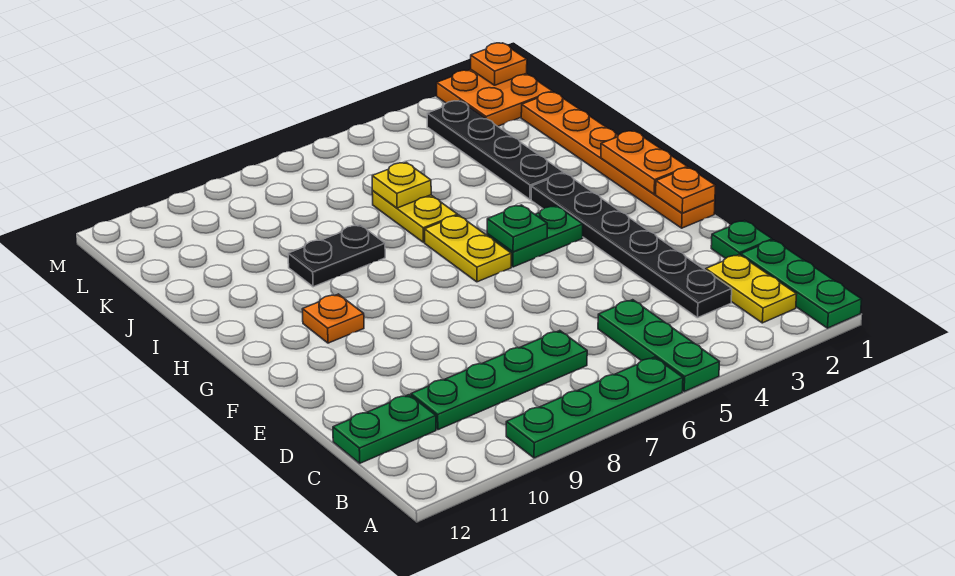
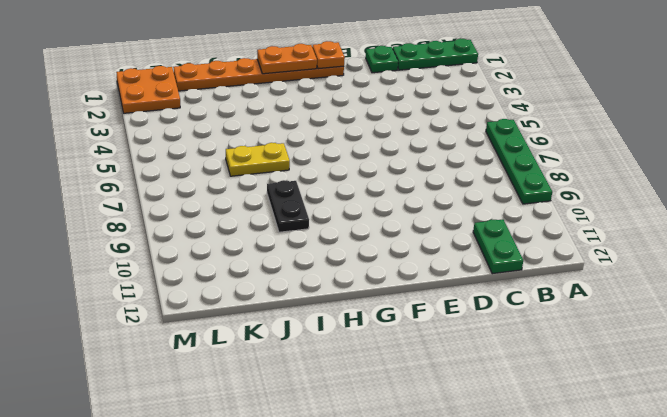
none -> green plate A5:C5 level 1
none -> yellow plate B2:C2 level 1
none -> black plate C3:H3 level 1

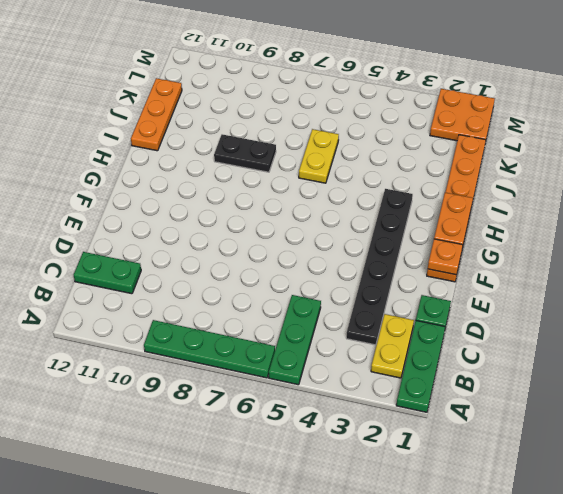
orange plate I12:K12 level 1 -> none
none -> green plate C7:C10 level 1
none -> green plate G4:G5 level 1
none -> yellow plate G6:H6 level 1

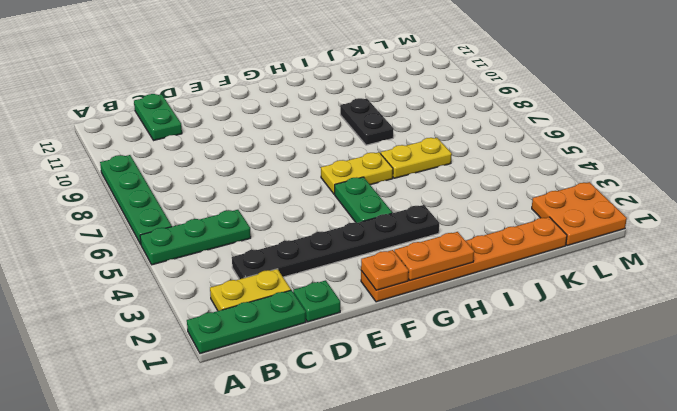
none -> green plate C7:C10 level 1
none -> orange plate G10 level 1
none -> black plate I3:L3 level 1

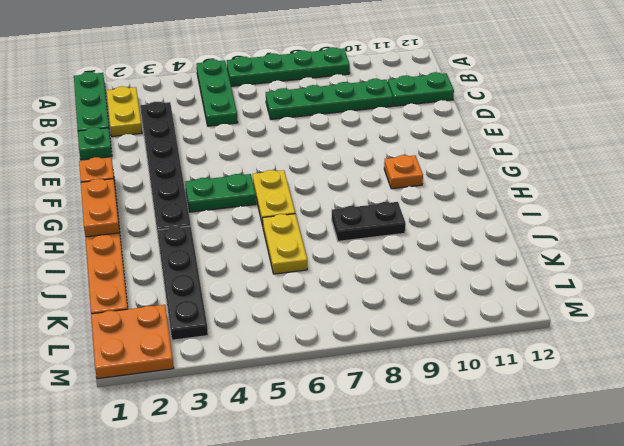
none -> green plate G5 level 2
none -> yellow plate J6 level 2
none -> orange plate M1 level 2

